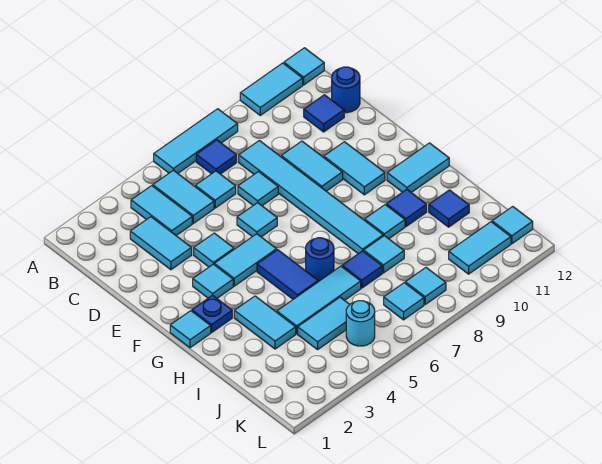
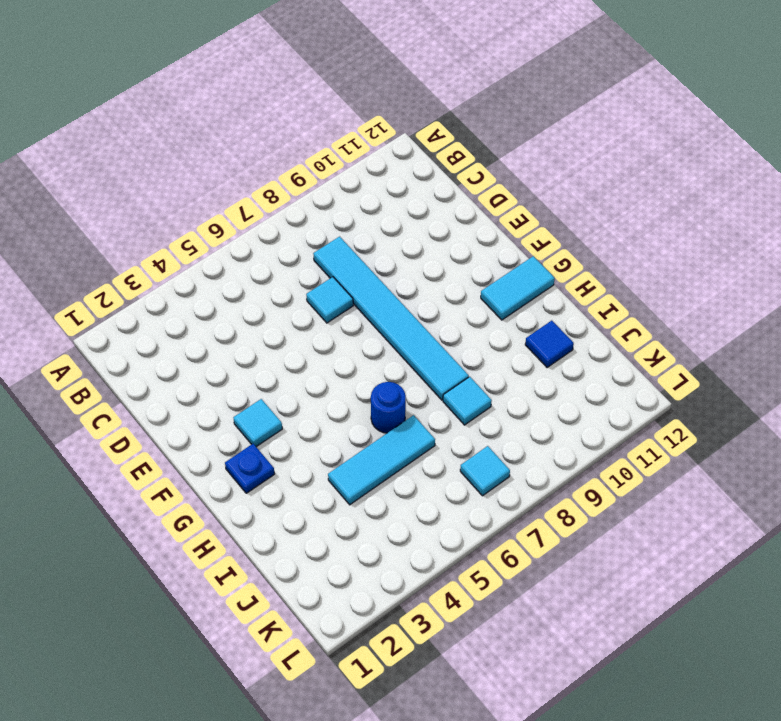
none -> cyan tile A6:A8 level 1
none -> cyan tile A10:A11 level 1
none -> cyan tile A12 level 1
none -> cyan tile B4:C4 level 1

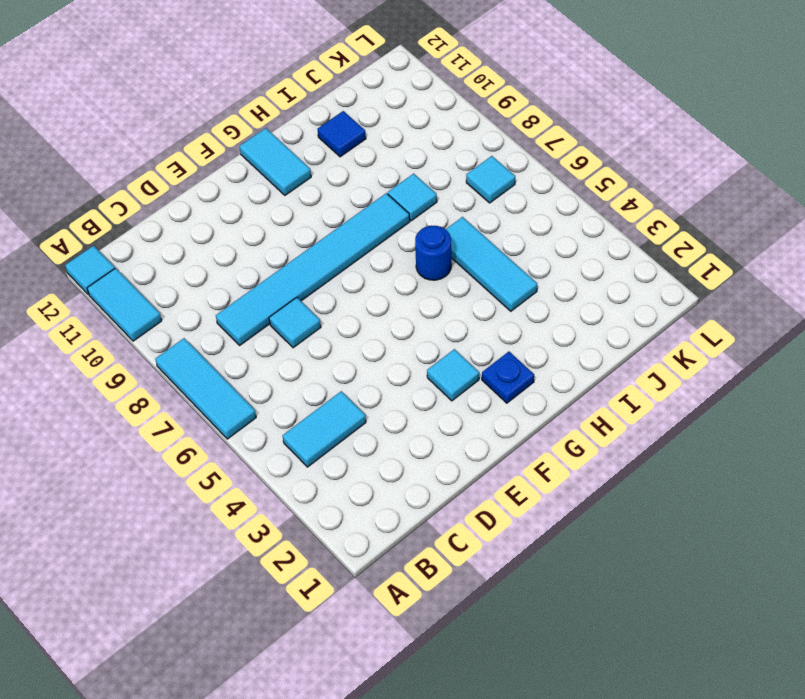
none -> cyan tile B5:C5 level 1
none -> blue tile B7 level 1
none -> cyan tile C3:D3 level 1
none -> cyan tile C6 level 1

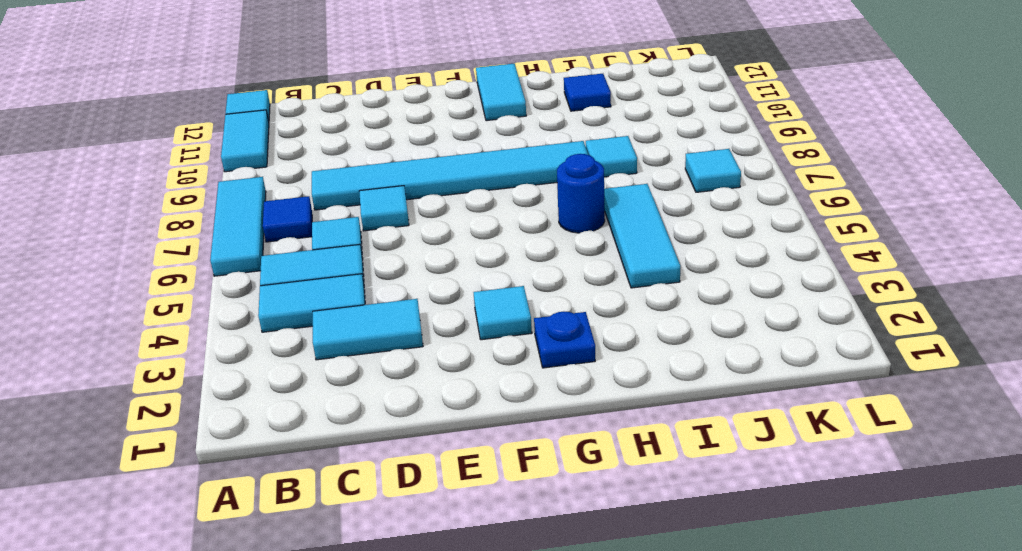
none -> blue tile C11 level 1
none -> blue round brick C12 level 1
none -> cyan tile D9:E9 level 1
none -> cyan tile E4 level 1

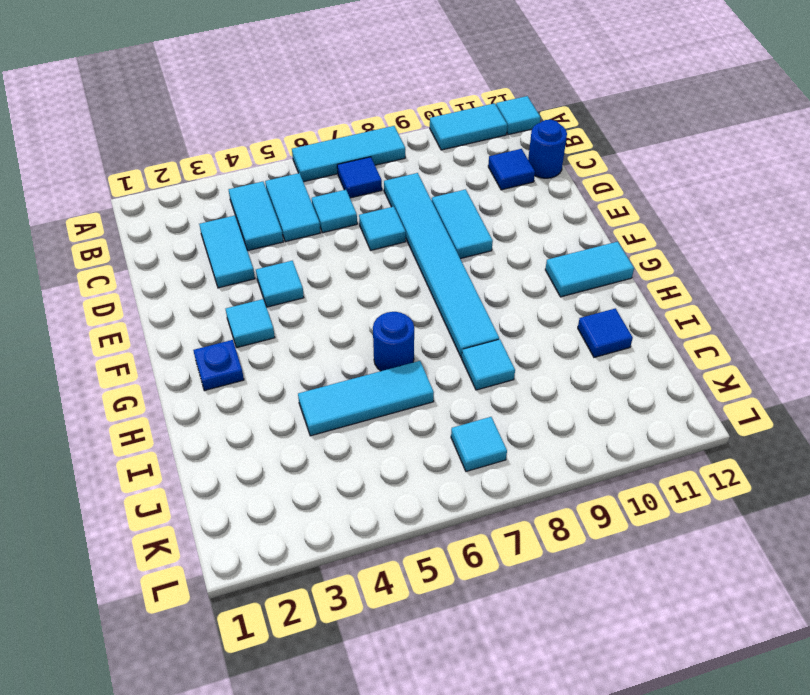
none -> cyan tile E6 level 1
none -> cyan tile E10:F10 level 1
none -> cyan tile F4:F5 level 1
none -> cyan tile G1 level 1

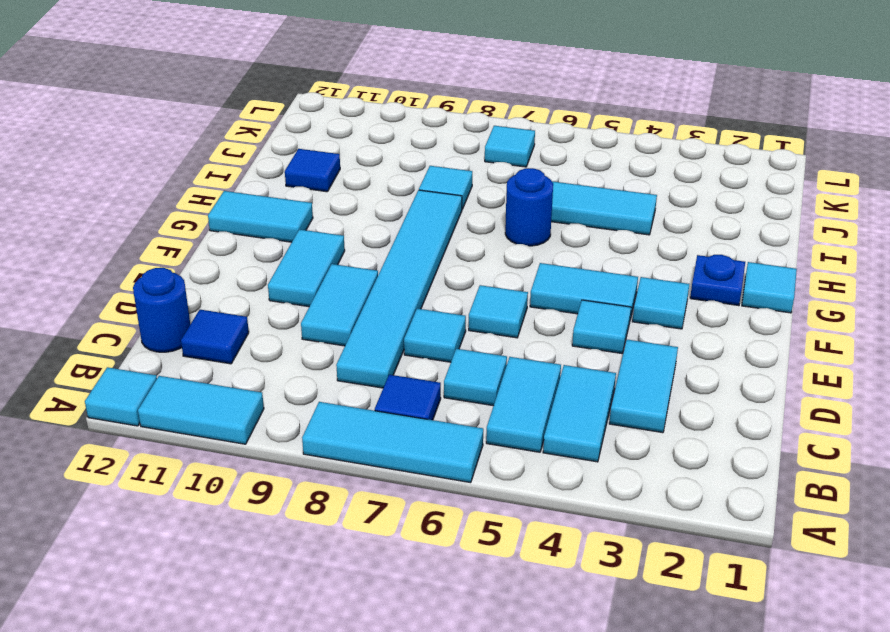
none -> blue tile G5:H5 level 1
none -> cyan tile H3:I3 level 1
none -> cyan tile H9 level 1
none -> blue tile H10 level 1

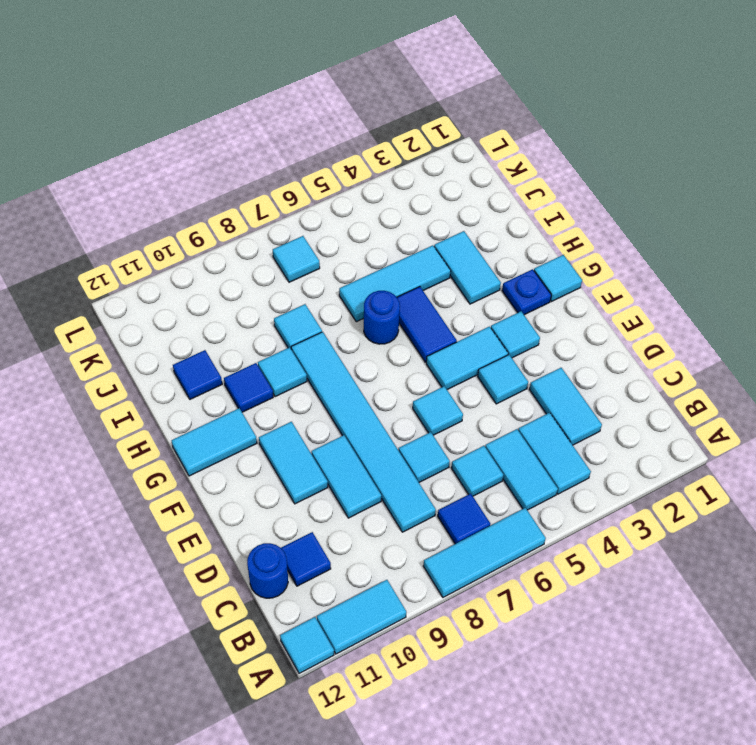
none -> blue tile I7 level 1
none -> cyan tile J4:J5 level 1
none -> cyan round brick K5 level 1
none -> cyan tile K8 level 1

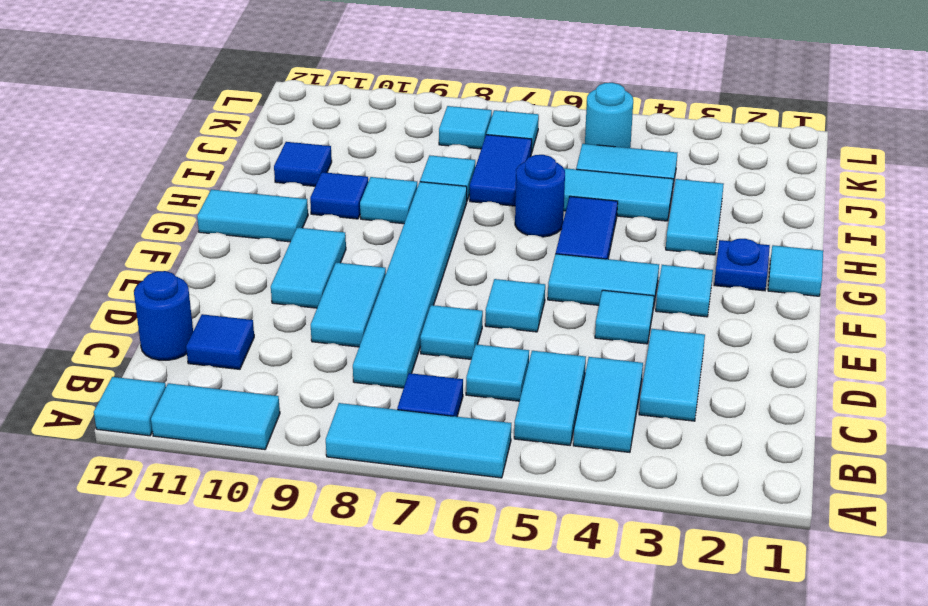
blue tile I7:J7 level 1 -> blue tile I7 level 1
none -> cyan tile K10:K11 level 1
none -> cyan tile K12 level 1

